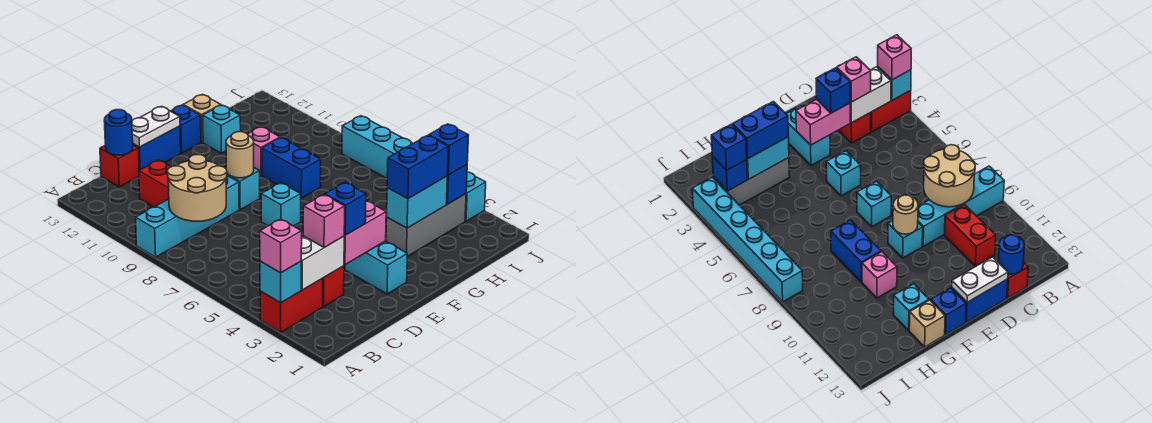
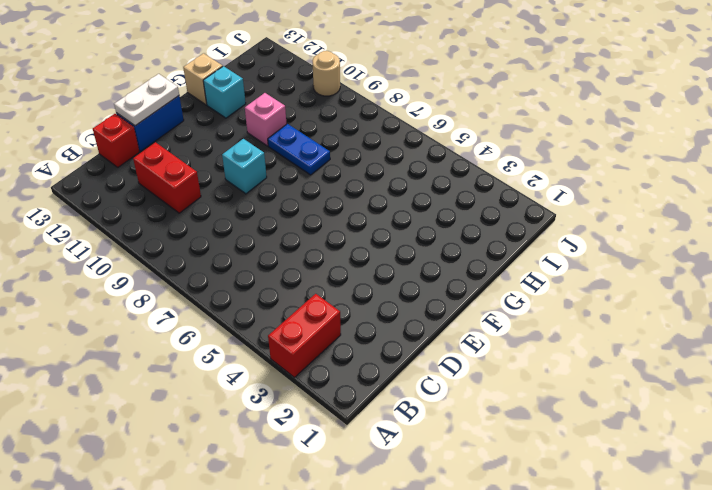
blue plate G8:G9 level 1 -> blue brick G8:G9 level 1
tan round brick J10 level 1 -> tan round brick E9 level 2
none -> cyan brick A9:D9 level 1
none -> red brick C3 level 1
none -> cyan brick E2:E3 level 1
none -> cyan brick E5 level 1

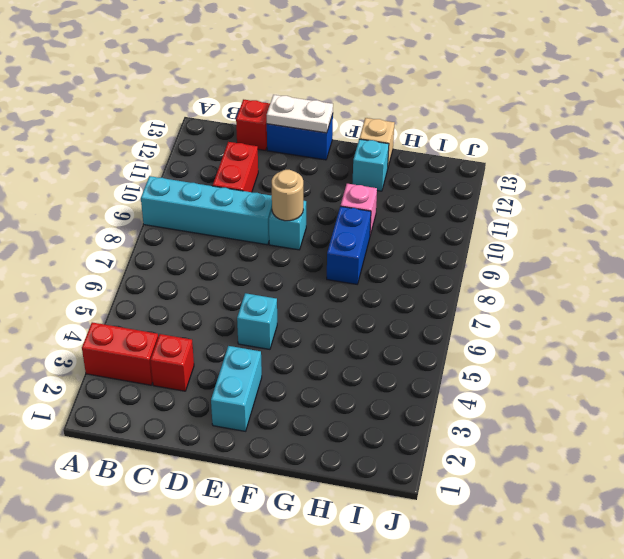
none -> cyan brick E7 level 1
none -> blue brick F13 level 1
none -> grey brick G3:I3 level 1
none -> cyan brick J3:J8 level 1

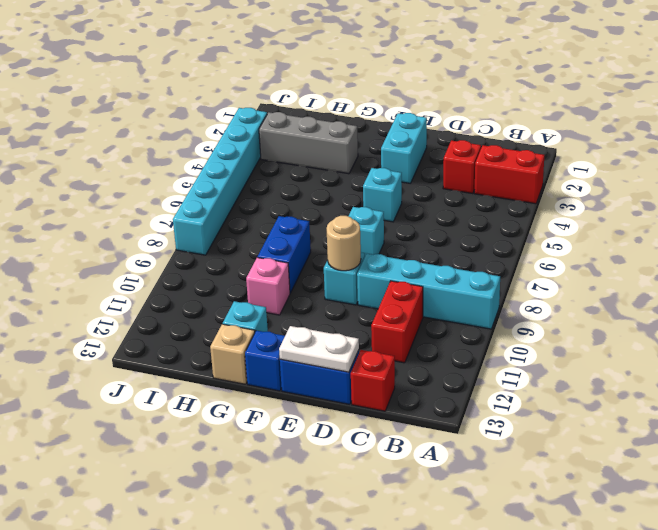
none -> cyan brick A3 level 2
none -> white brick B3:C3 level 2
none -> tan round brick B8:C9 level 2
none -> blue round brick C13 level 2

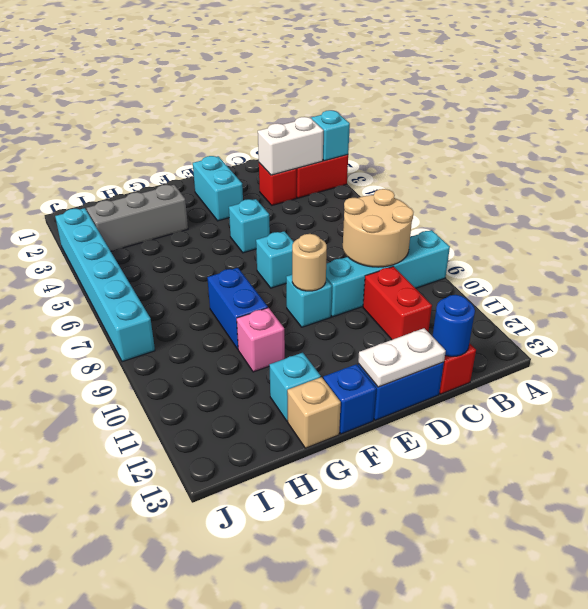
none -> pink brick D3:E3 level 2
none -> cyan brick G3:H3 level 2
none -> blue brick I3 level 2
none -> pink brick A3 level 3

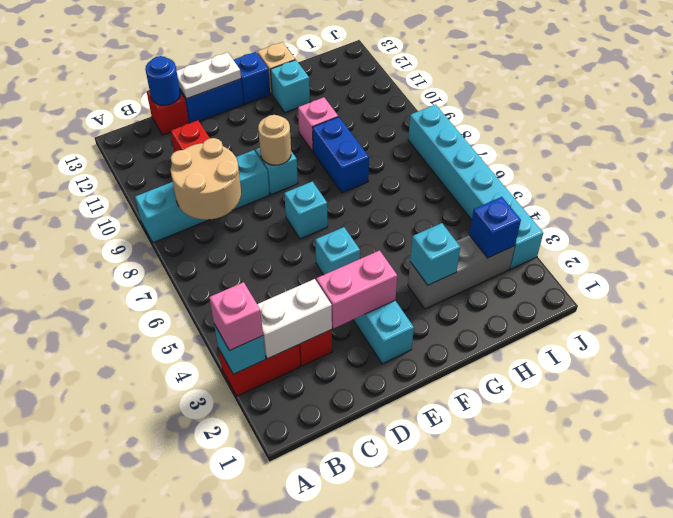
cyan brick G3 level 2 -> cyan brick G3:H3 level 2
none -> pink brick C3 level 3
none -> blue brick D3 level 3
none -> blue brick G3:H3 level 3
none -> blue brick I3 level 3

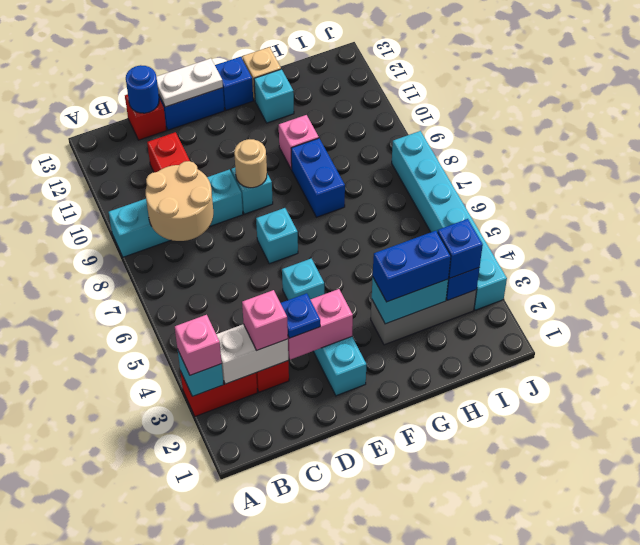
blue plate D3 level 3 -> blue brick D3 level 3

